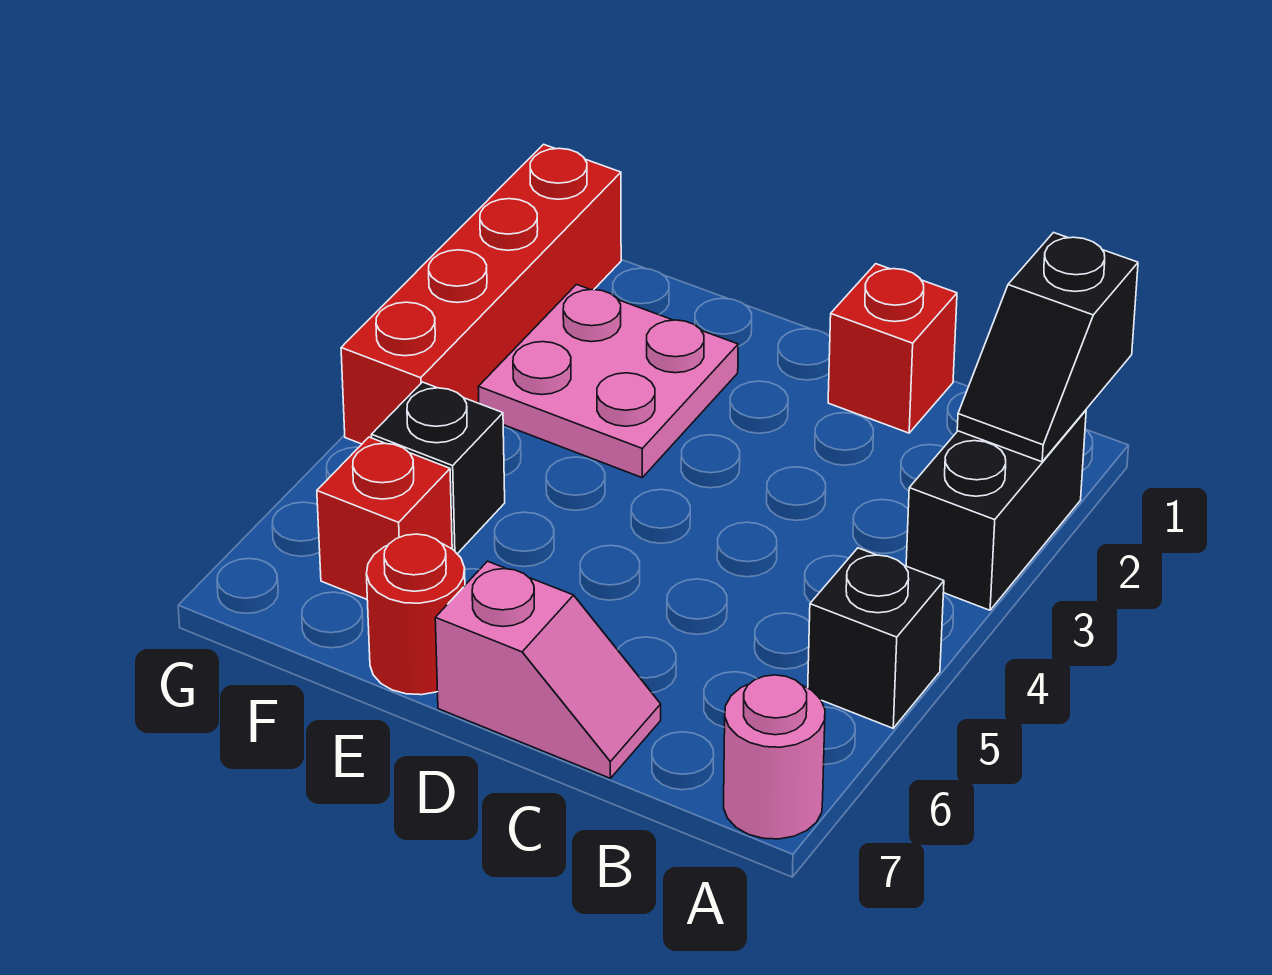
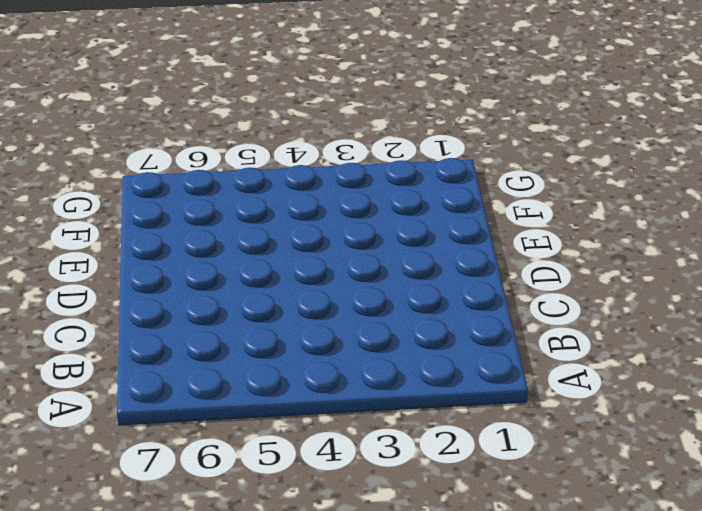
none -> black brick A2:A3 level 1
none -> black brick A5 level 1

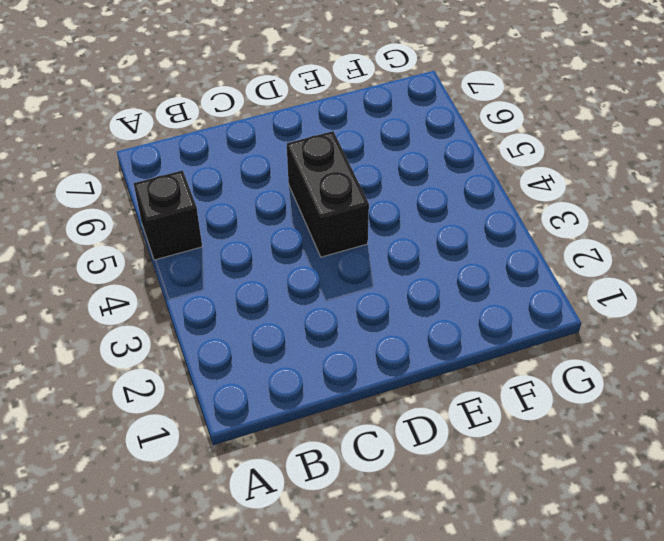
black brick D4:D5 level 1 -> black brick A2:A3 level 1
none -> pink round brick A7 level 1
none -> red brick C1 level 1

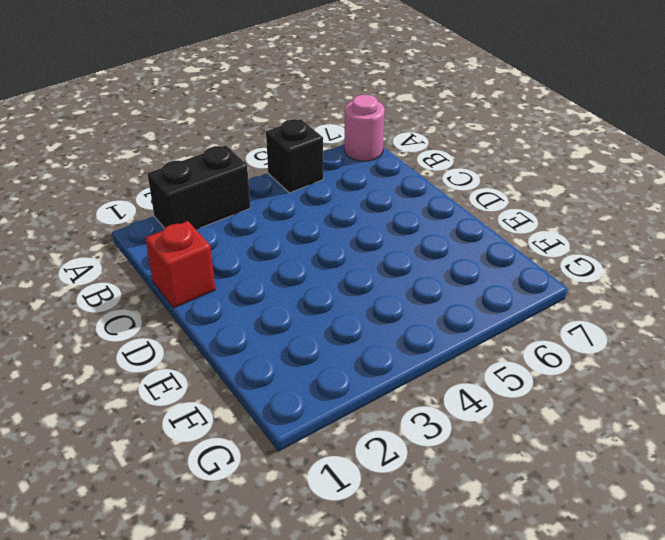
none -> pink slope C7:D7 level 1 top D
none -> pink plate E2:F3 level 1

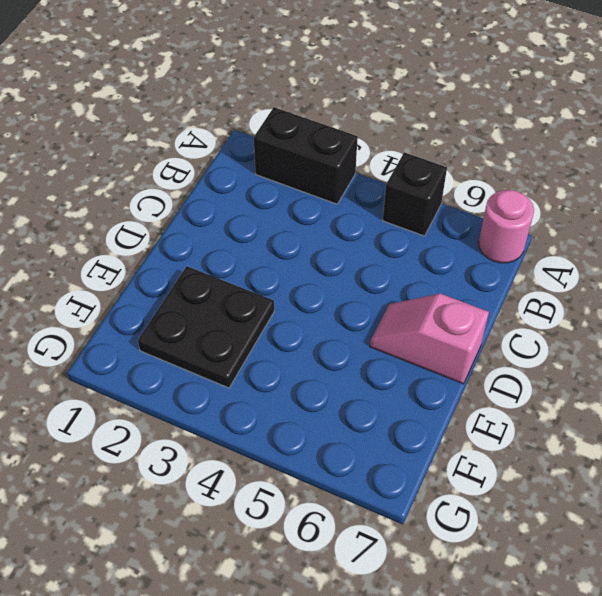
pink slope D6:D7 level 1 top 7 -> pink slope C7:D7 level 1 top D
black plate E2:F3 level 1 -> pink plate E2:F3 level 1
none -> red brick C1 level 1
none -> red round brick E7 level 1

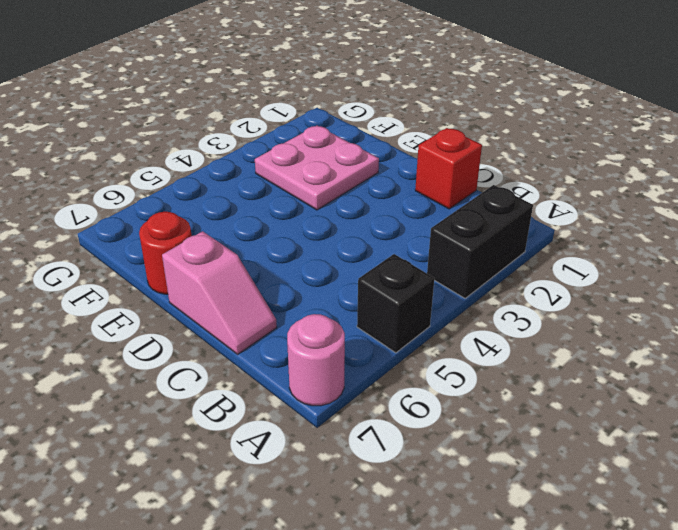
none -> black brick F5 level 1
none -> red brick F6 level 1

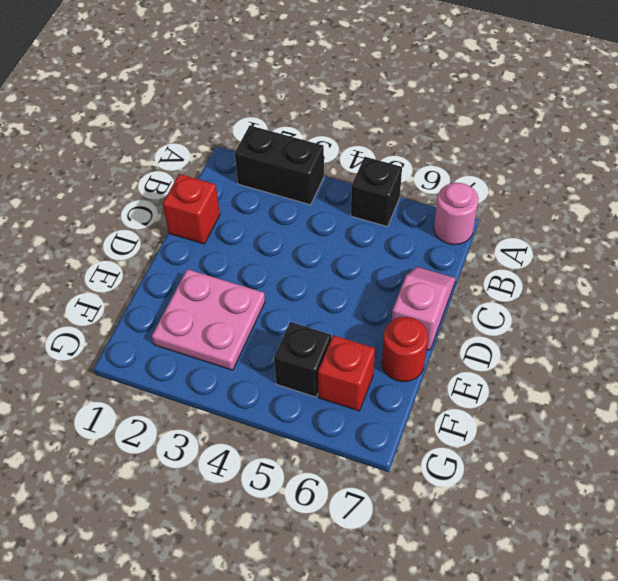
none -> red brick G1:G4 level 1
none -> black slope A1:A2 level 2 top 1

